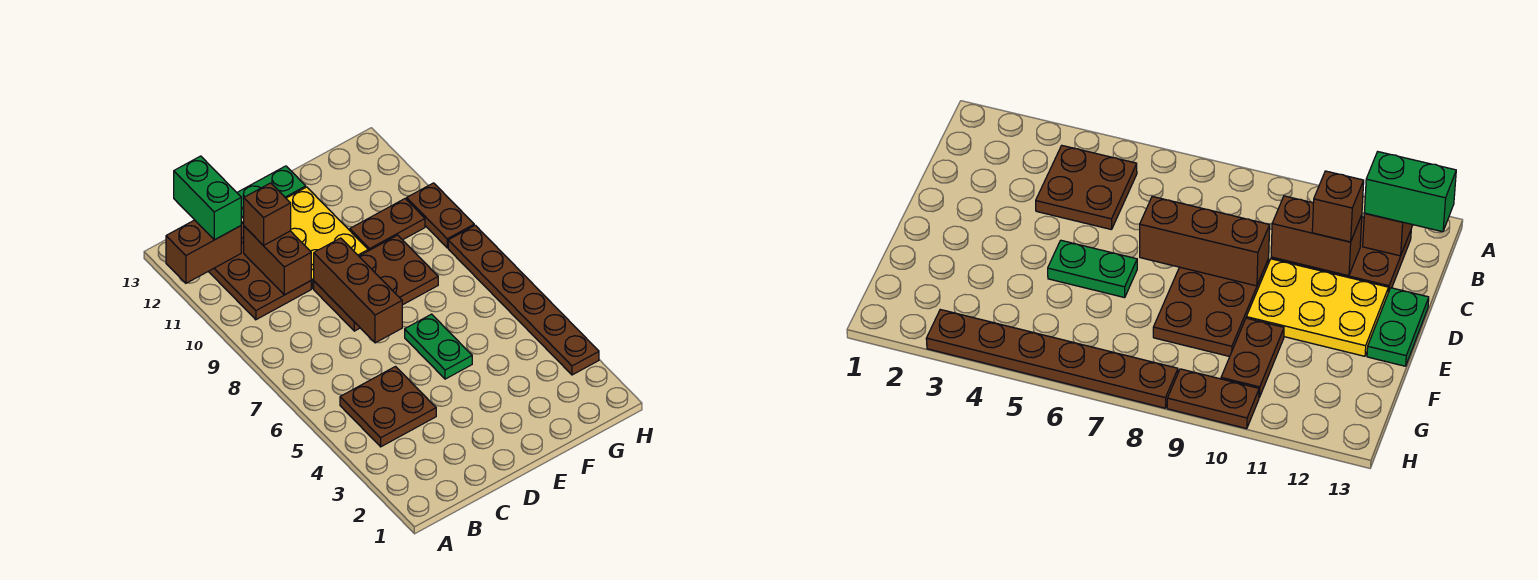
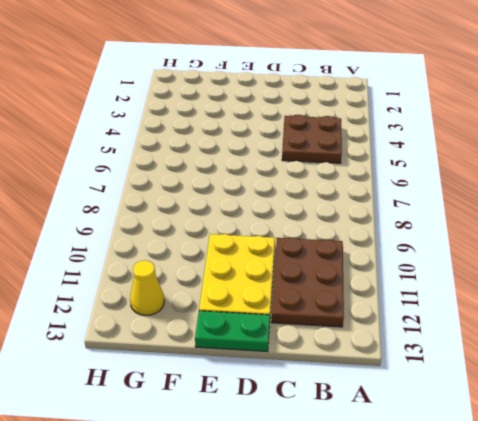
yellow cone G12 level 1 -> none
none -> brown plate D8:F9 level 1
none -> green plate E5:E6 level 1
none -> brown plate F10:G10 level 1

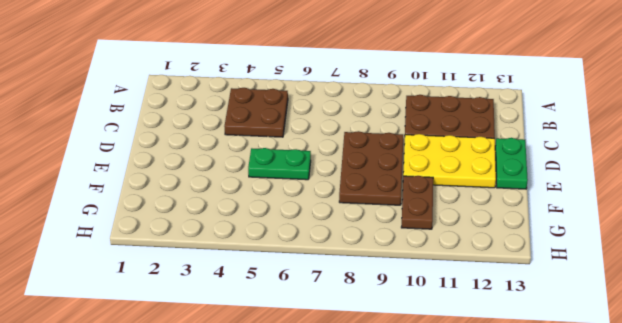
none -> brown plate H3:H8 level 1
none -> brown plate H9:H10 level 1
none -> brown brick A12:B12 level 2

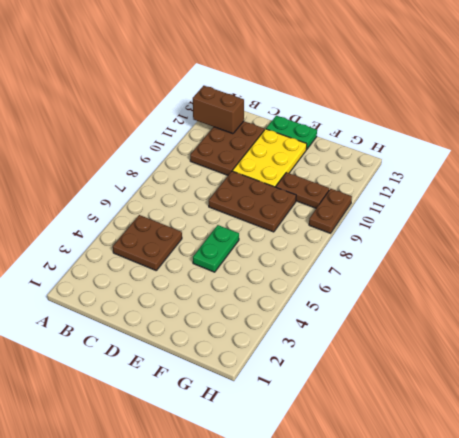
none -> brown plate H3:H8 level 1
none -> brown brick C10:C11 level 2
none -> brown brick D7:D9 level 2

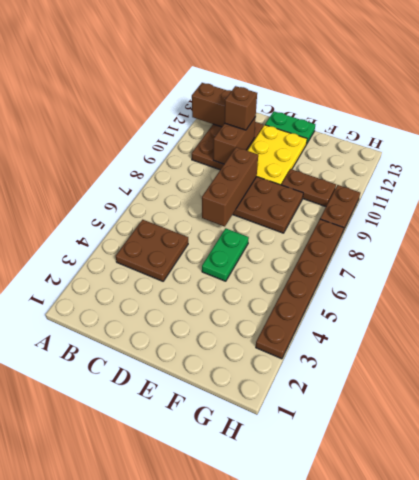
none -> green brick B12:B13 level 3

